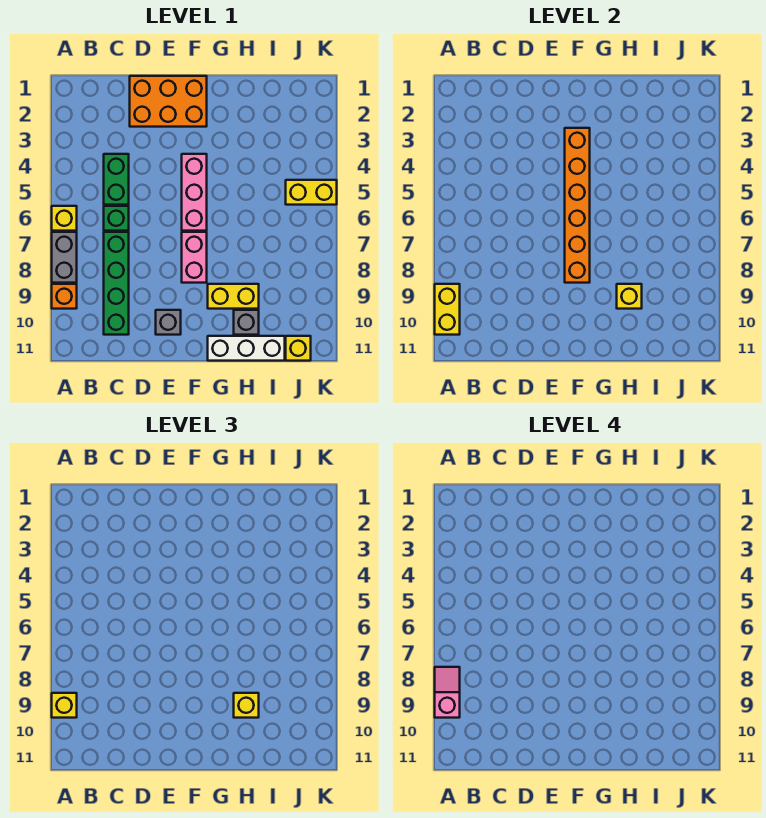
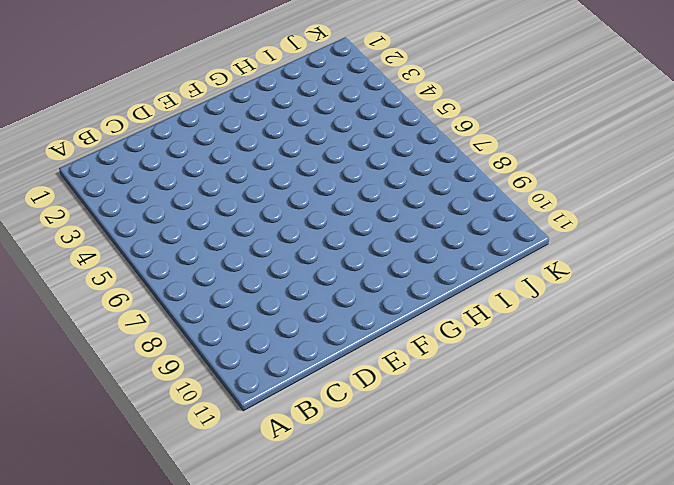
none -> yellow brick A6 level 1
none -> grey brick A7:A8 level 1
none -> orange brick A9 level 1

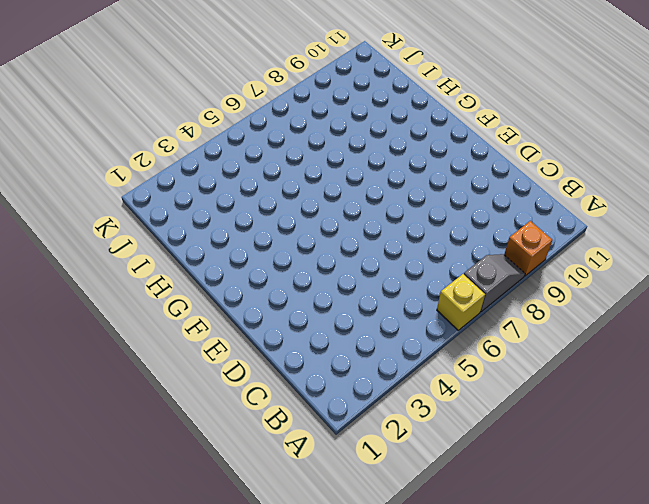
grey slope A7:A8 level 1 top 7 -> grey brick A7:A8 level 1
none -> green brick C4:C5 level 1
none -> green brick C6 level 1
none -> green brick C7:C10 level 1

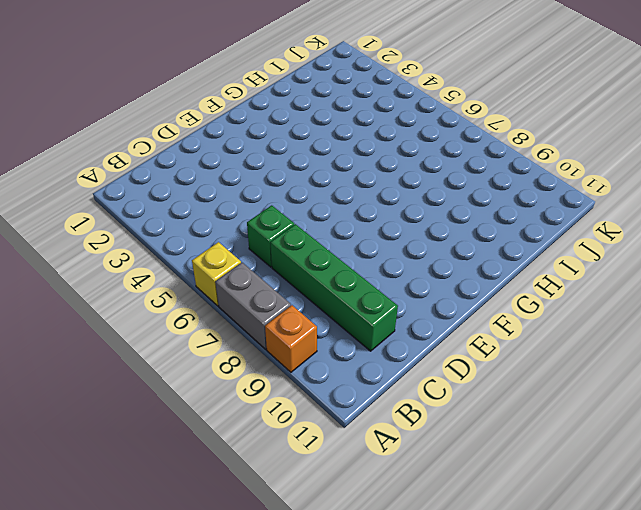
none -> green brick C4:C5 level 1
none -> orange brick D1:F2 level 1
none -> grey brick E10 level 1

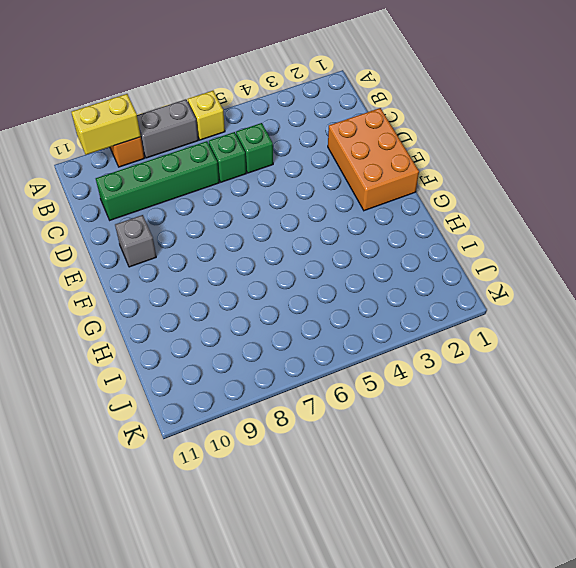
green brick C5 level 1 -> green brick C4:C5 level 1
none -> pink brick F4:F6 level 1
none -> pink brick F7:F8 level 1
none -> yellow brick G9:H9 level 1

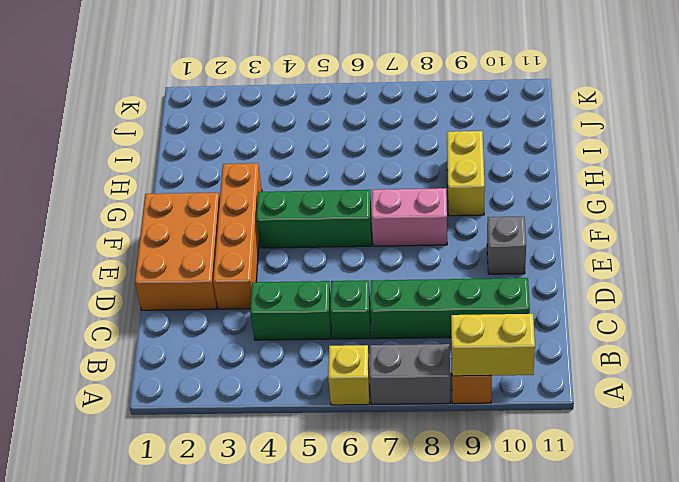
orange brick D3:G3 level 1 -> none
green brick F4:F6 level 1 -> pink brick F4:F6 level 1
none -> white brick G11:I11 level 1
none -> grey brick H10 level 1
none -> yellow brick J5:K5 level 1

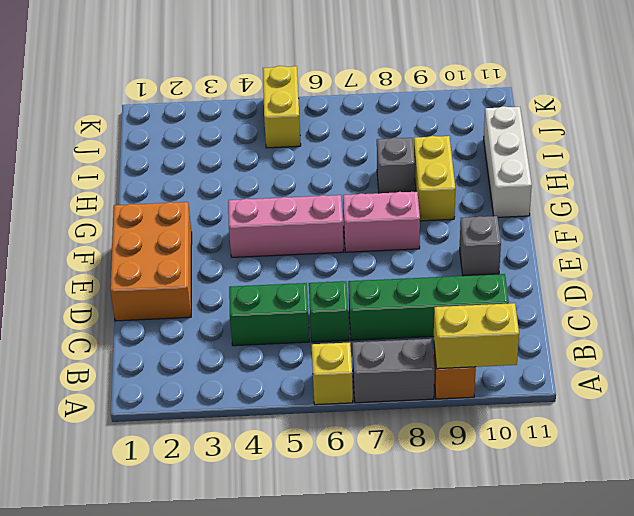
grey brick H8 level 1 -> grey brick H10 level 1
none -> yellow brick J11 level 1
none -> orange brick F3:F8 level 2
none -> yellow brick H9 level 2

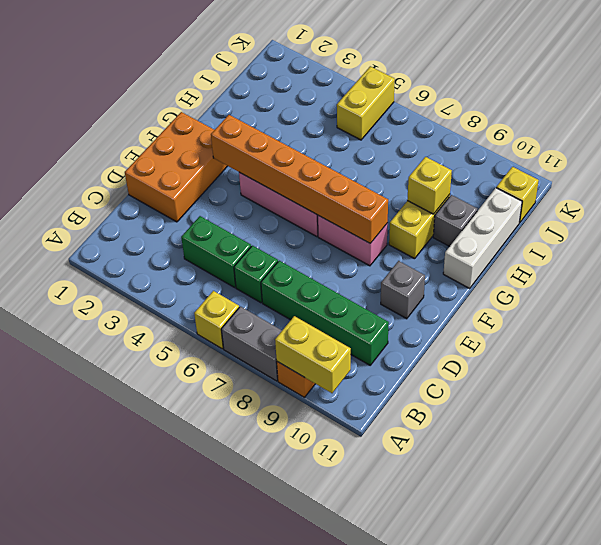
none -> yellow brick A9 level 3
none -> yellow brick H9 level 3
none -> pink slope A8:A9 level 4 top 9

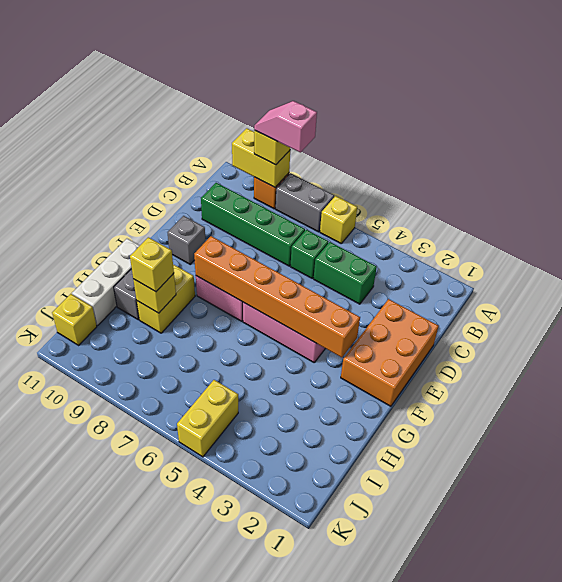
pink slope A8:A9 level 4 top 8 -> pink slope A8:A9 level 4 top 9

